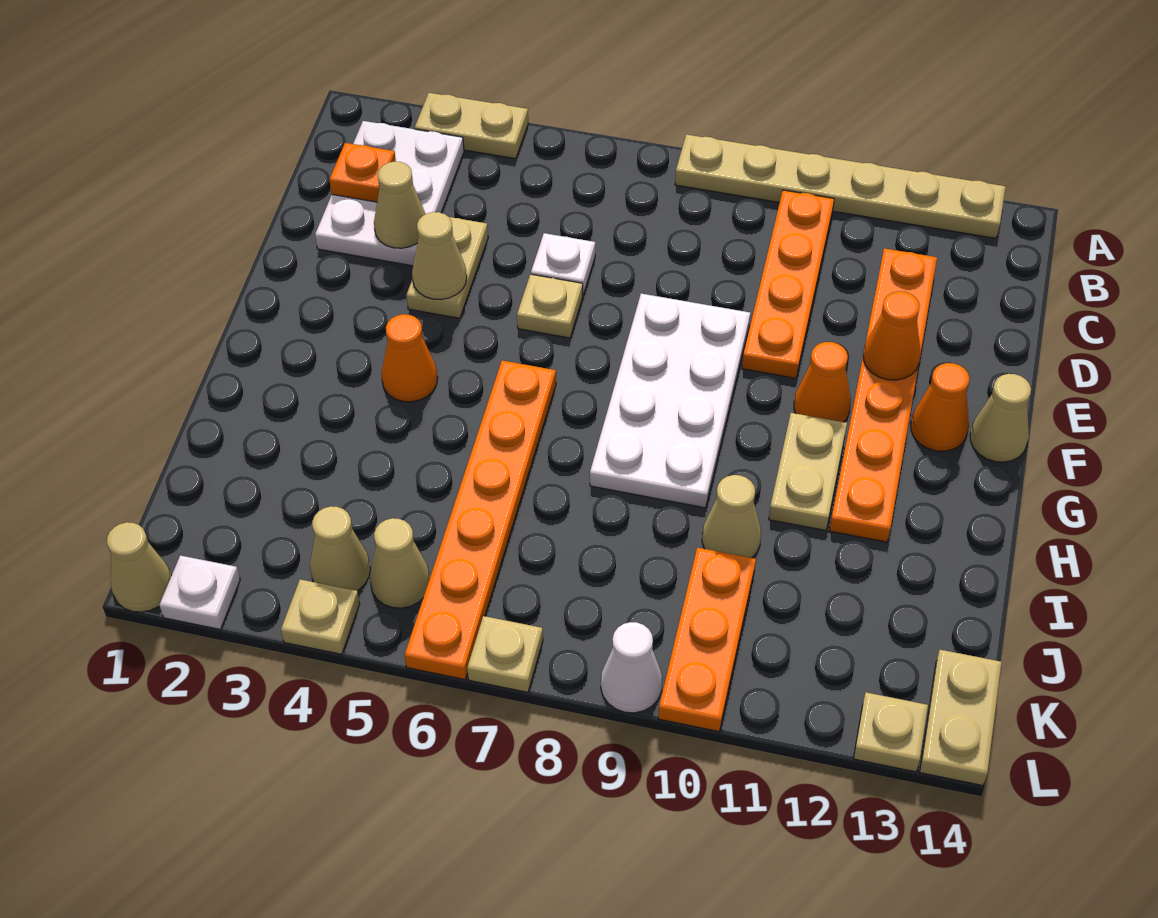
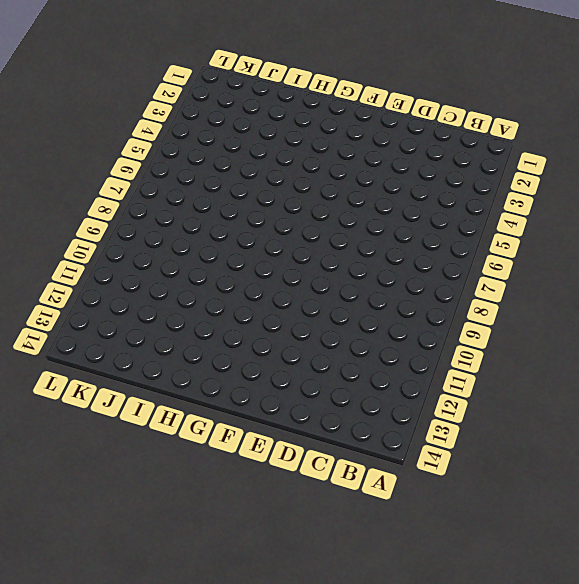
none -> tan plate A3:A4 level 1
none -> tan plate A8:A13 level 1
none -> white plate B2:D3 level 1
none -> orange plate B10:E10 level 1

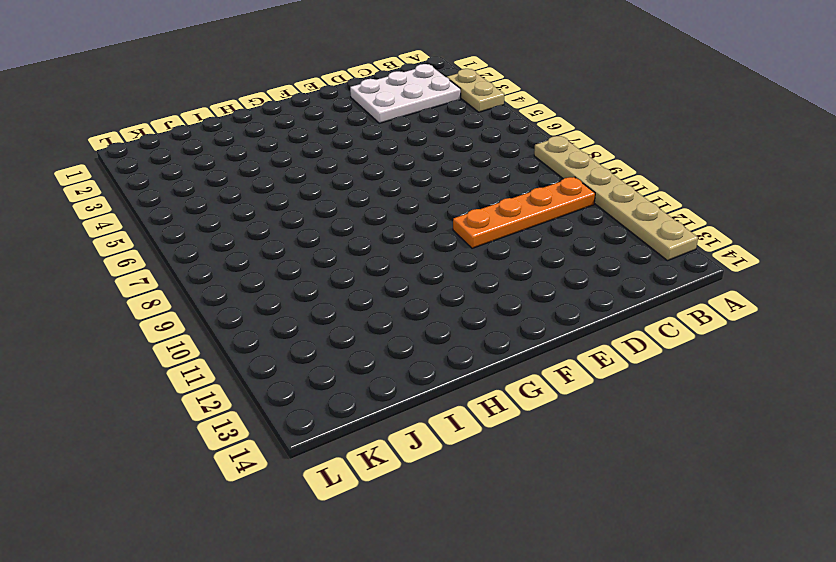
none -> orange plate C12:H12 level 1
none -> tan plate D4:E4 level 1
none -> white plate D6 level 1
none -> tan plate E6 level 1

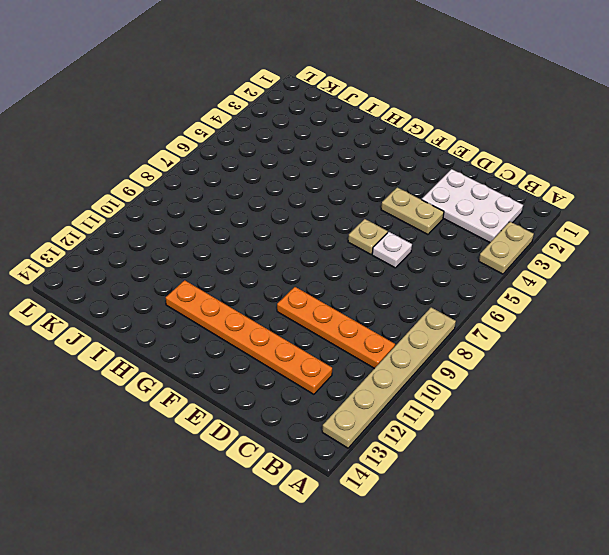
none -> white plate E8:H9 level 1
none -> orange cone F11 level 1
none -> orange cone F13 level 1
none -> tan cone F14 level 1

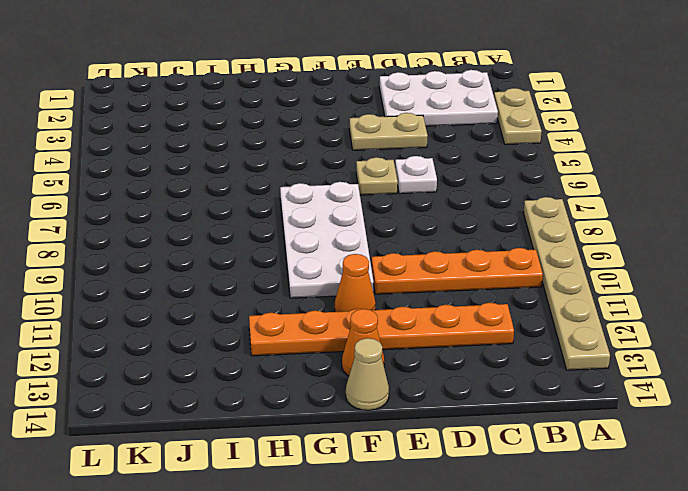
white plate F7:G10 level 1 -> white plate E8:H9 level 1
none -> orange cone G4 level 1
none -> orange plate G6:L6 level 1
none -> tan plate G11:H11 level 1
none -> tan cone I10 level 1

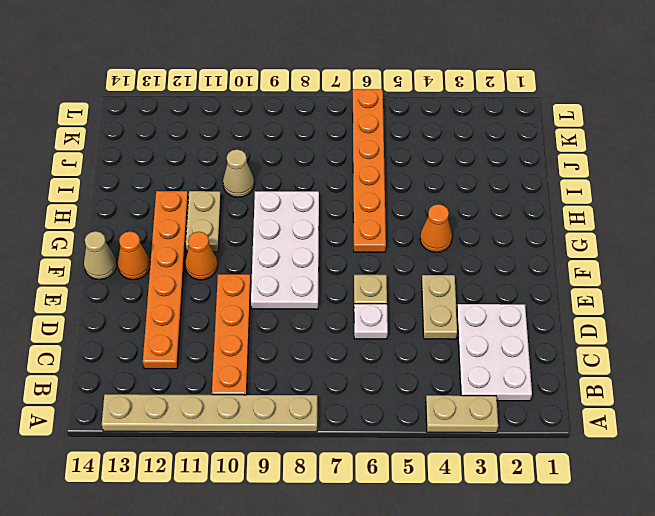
none -> orange plate J10:L10 level 1
none -> tan cone K4 level 1
none -> tan cone K5 level 1
none -> tan plate K14:L14 level 1

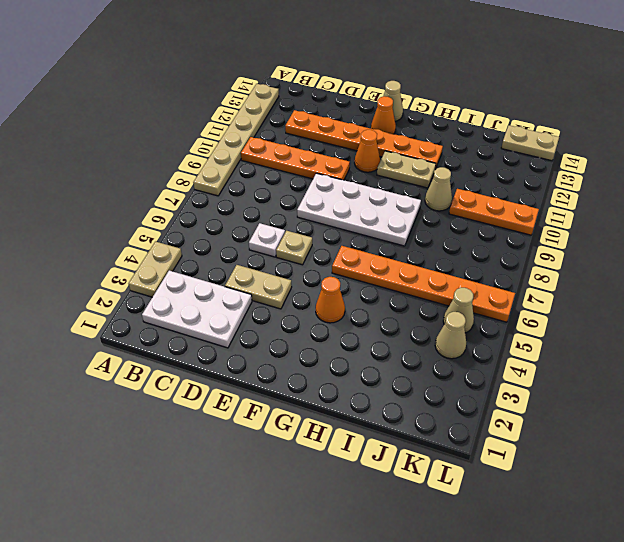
none -> tan cone L1 level 1
none -> white plate L2 level 1
none -> tan plate L4 level 1
none -> tan plate L7 level 1

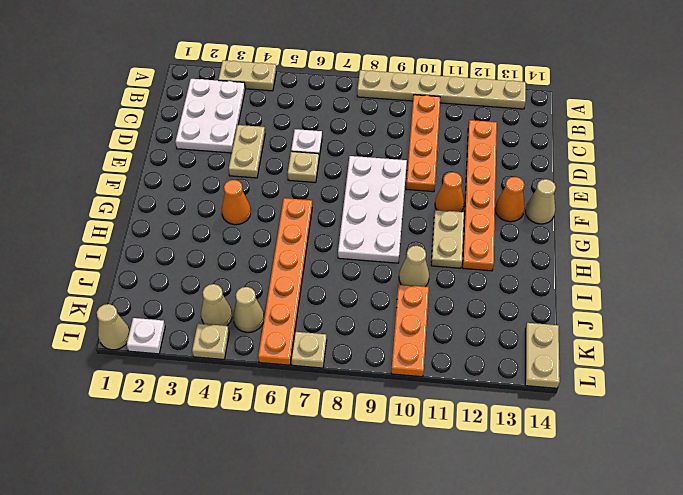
none -> white cone L9 level 1
none -> tan plate L13 level 1
none -> orange plate C2 level 2
none -> tan cone D3 level 2

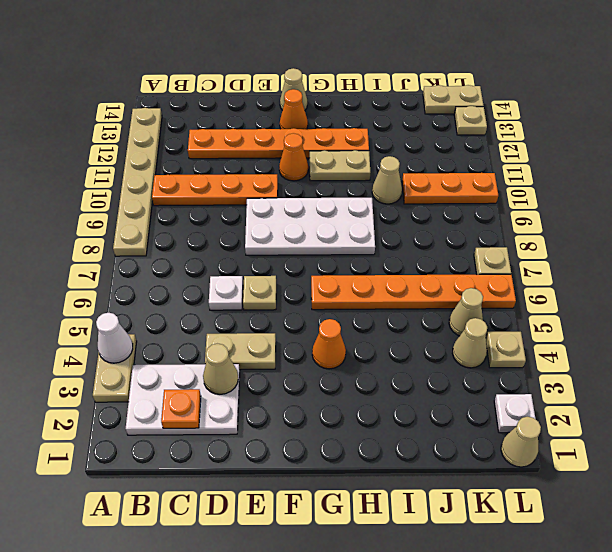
white cone A4 level 2 -> white cone L9 level 1
none -> tan cone E4 level 2
none -> orange cone E12 level 2

